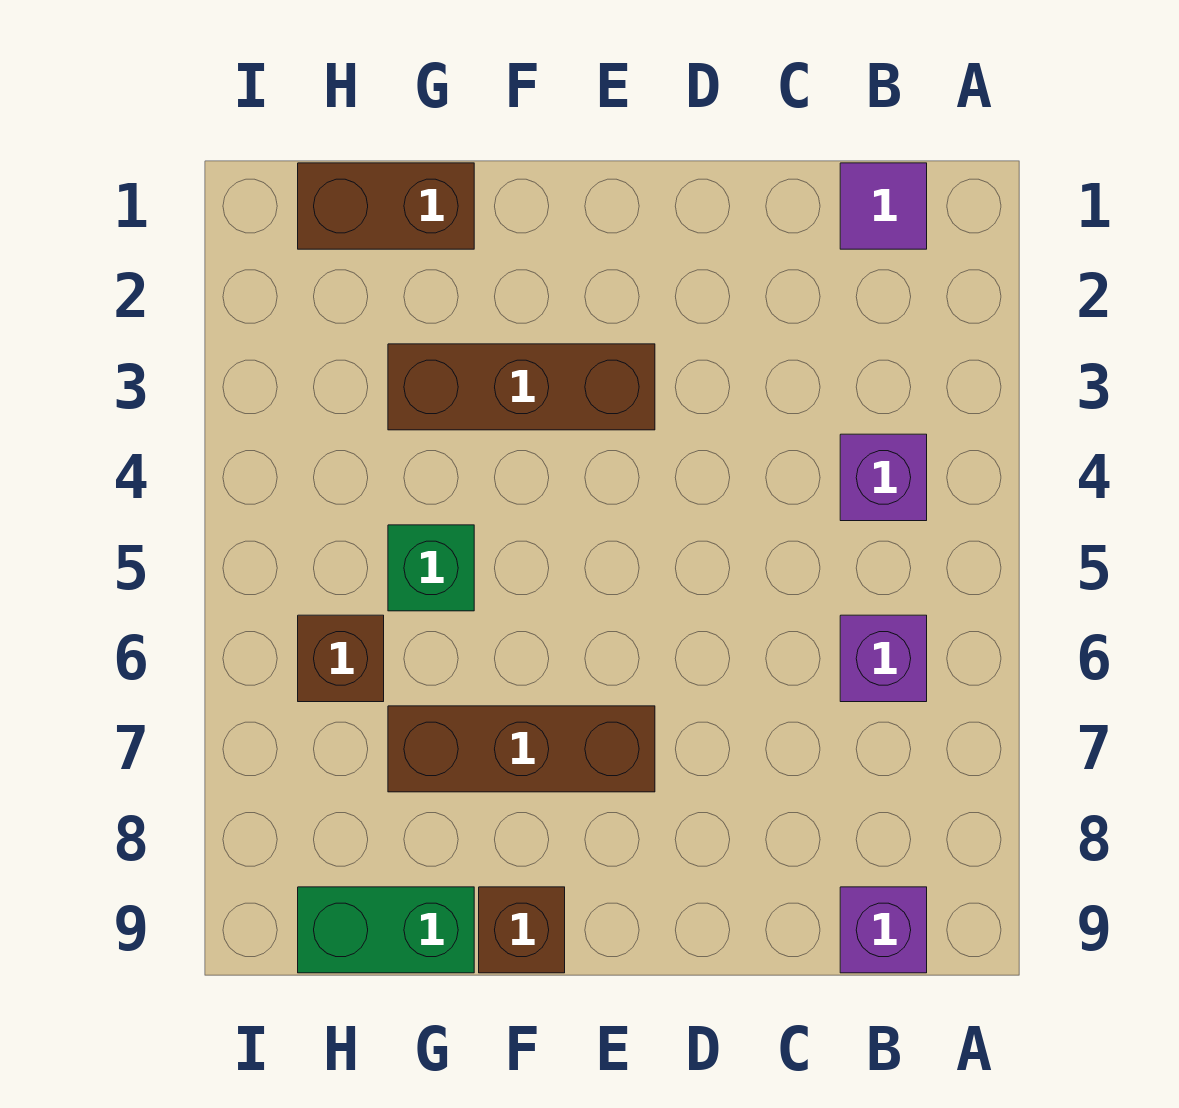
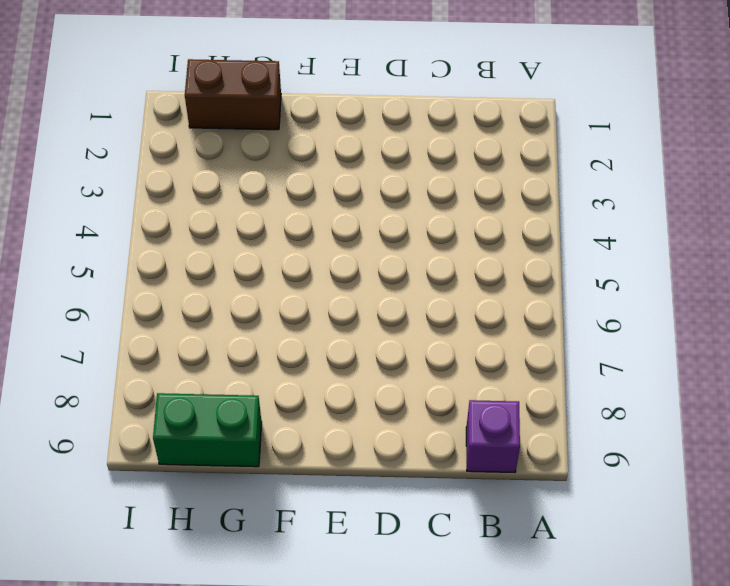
none -> purple tile B1 level 1
none -> purple brick B4 level 1

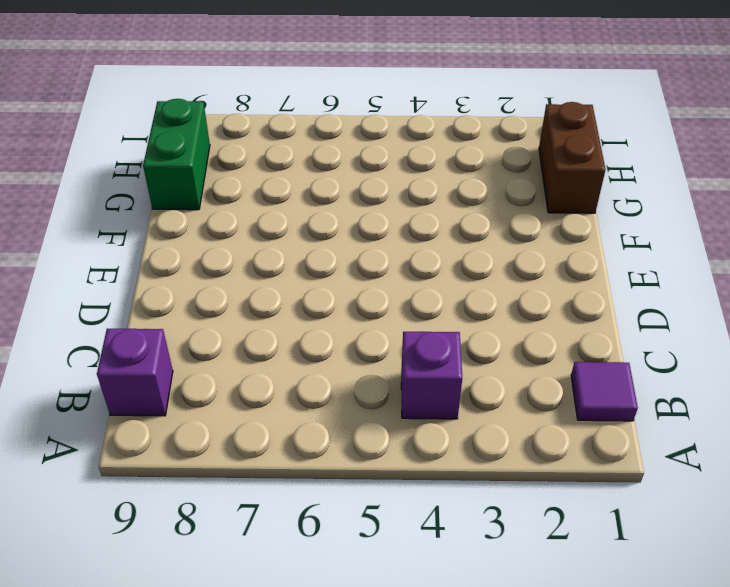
none -> purple brick B6 level 1
none -> brown brick E3:G3 level 1

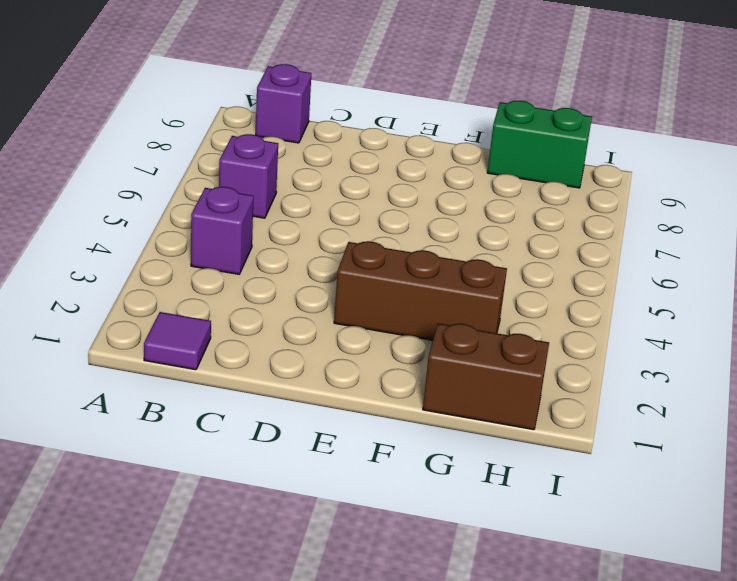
none -> brown brick E7:G7 level 1
none -> brown brick F9 level 1

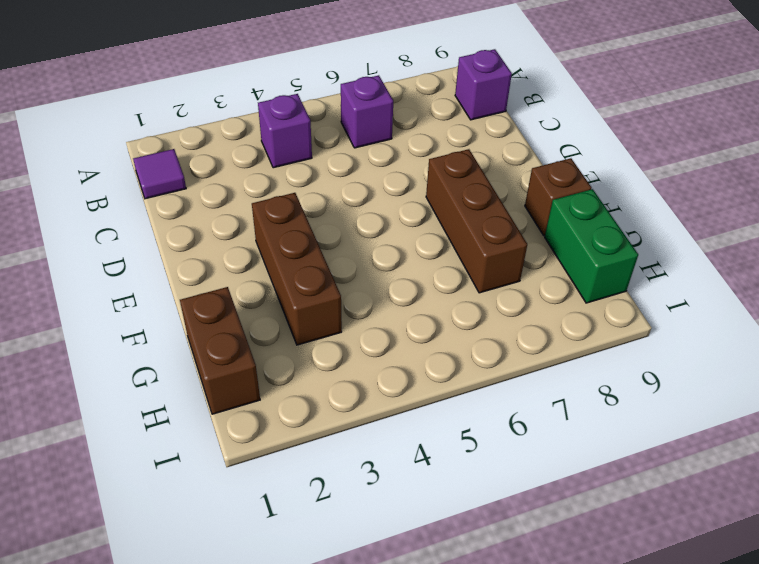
none -> green brick G5 level 1
none -> brown brick H6 level 1

